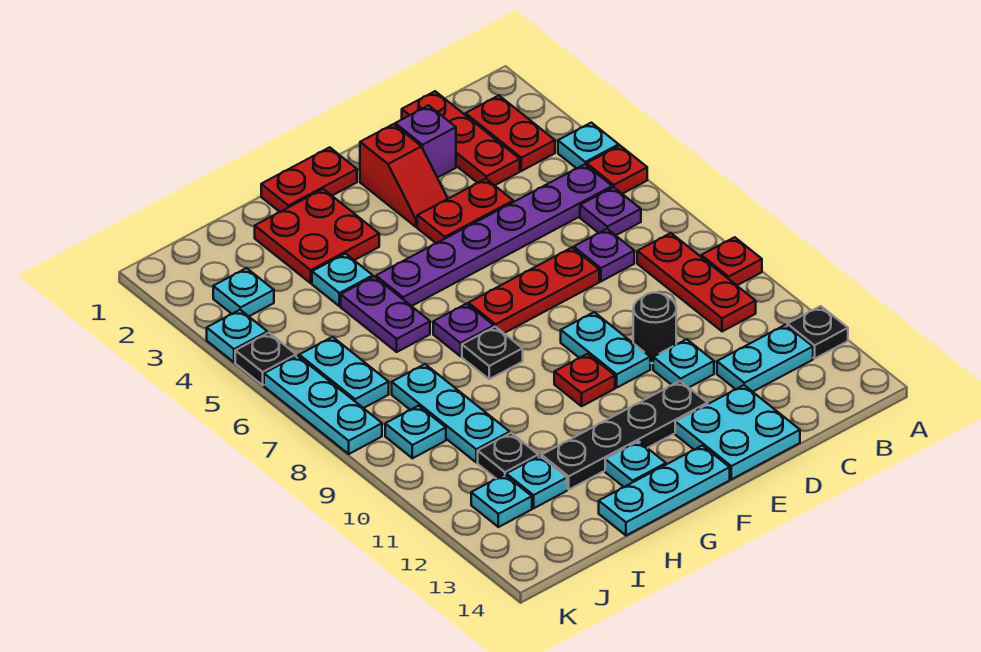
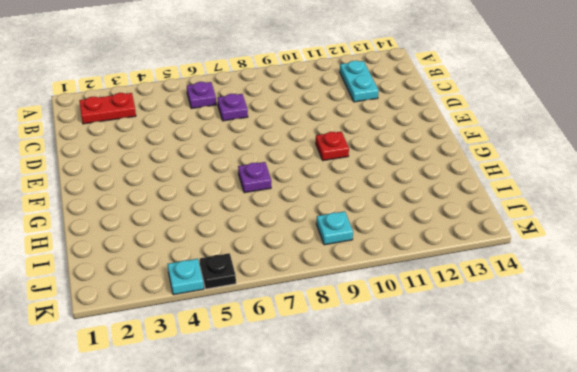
none -> cyan plate A4 level 1
none -> red plate A5 level 1
none -> red plate A9 level 1
none -> black plate A12 level 1

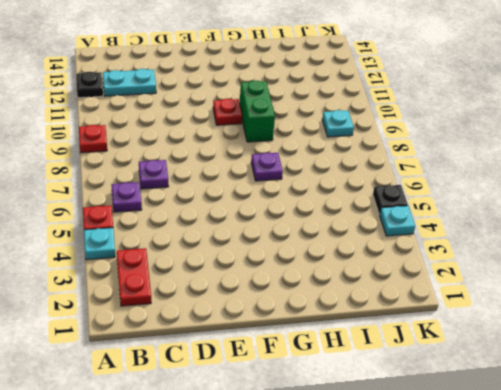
green brick G9:G10 level 1 -> none
none -> purple plate B5:G5 level 1
none -> red plate B8:B10 level 1
none -> red plate C1:C3 level 1
none -> purple brick D2 level 1

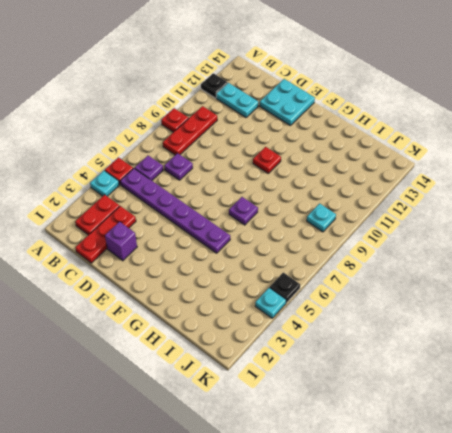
none -> red plate D4:E4 level 1
none -> red plate D7:F7 level 1
none -> black round brick D10 level 1
none -> cyan plate D11 level 1

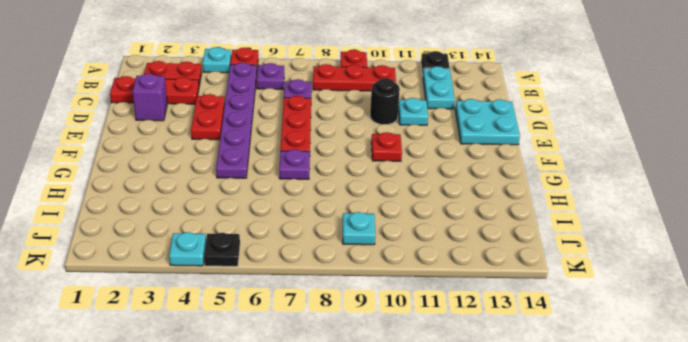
none -> red slope E2:E3 level 1 top 2
none -> cyan plate E9:E10 level 1
none -> black plate E12:H12 level 1
none -> red plate F1:G1 level 1

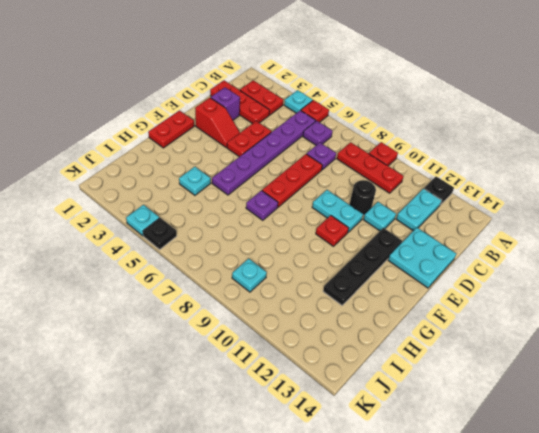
none -> cyan plate F14:H14 level 1
none -> red plate G2:H3 level 1
none -> black plate G8 level 1
none -> cyan plate G13 level 1

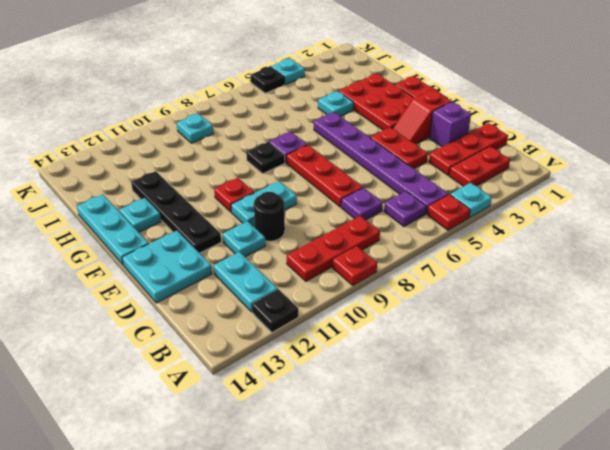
red plate F2:H3 level 1 -> red plate G2:H3 level 1
none -> purple plate H5:H6 level 1
none -> cyan plate I8:I10 level 1
none -> black plate I11 level 1
none -> cyan plate I12 level 1

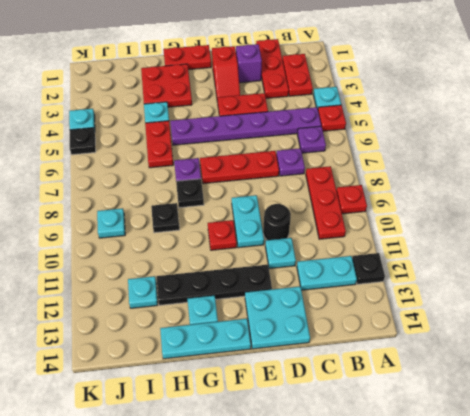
red plate H5:H6 level 1 -> purple plate H5:H6 level 1
black plate H9 level 1 -> black plate I11 level 1
none -> cyan plate I8:I10 level 1
none -> cyan plate J3 level 1
none -> cyan plate J6:J7 level 1
none -> cyan plate J12 level 1

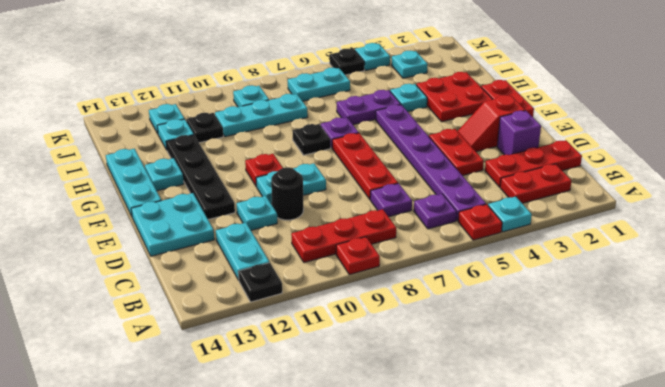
none -> cyan plate K6:K8 level 1

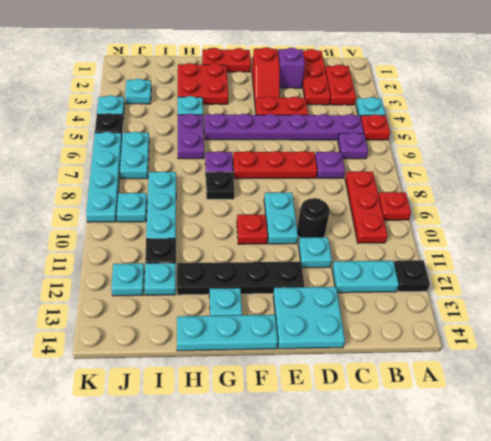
cyan plate K6:K9 level 1 -> cyan plate K6:K8 level 1

